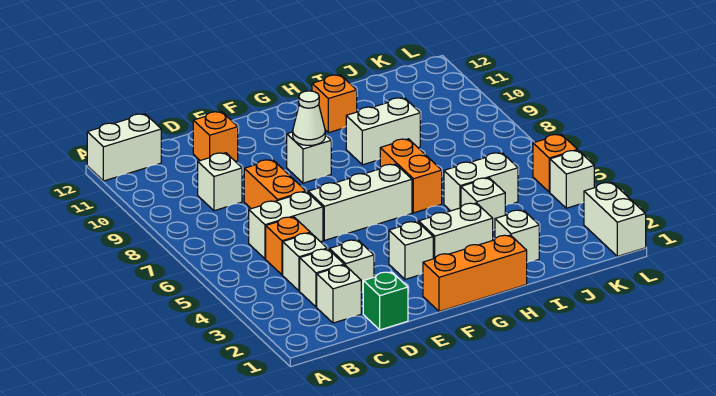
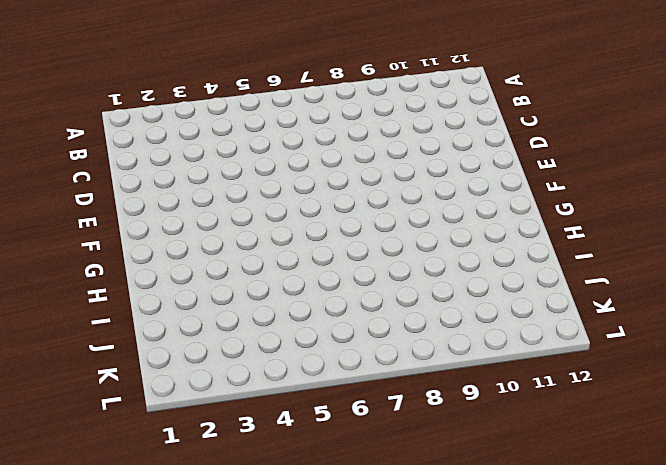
none -> white brick A12:B12 level 1
none -> white brick C2 level 1
none -> white brick C3 level 1

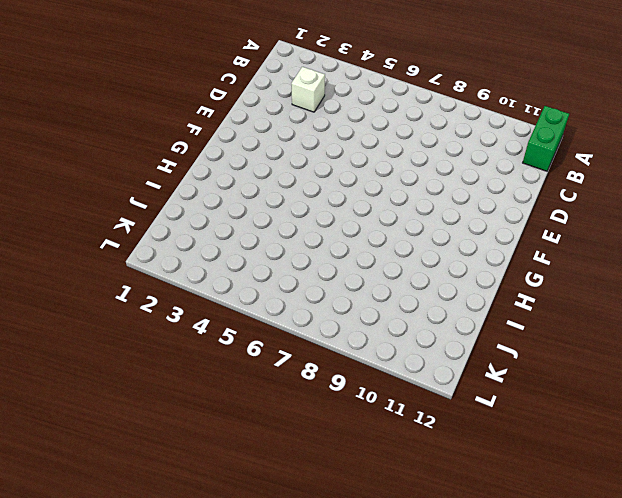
green brick A12:B12 level 1 -> white brick A12:B12 level 1
none -> white brick C2 level 1
none -> white brick C4 level 1
none -> orange brick C5 level 1

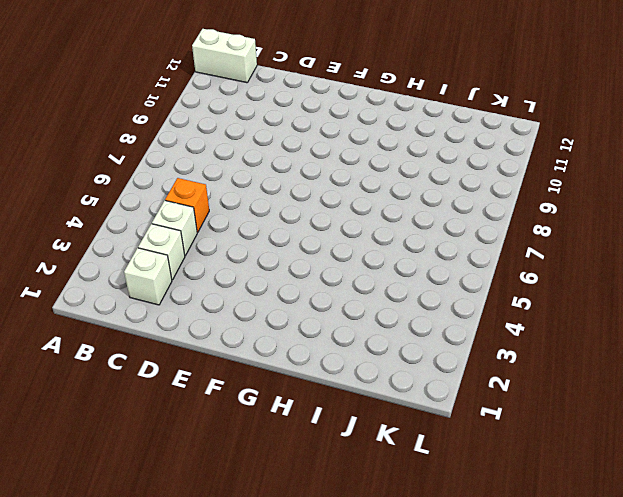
none -> white brick C6:D6 level 1
none -> white brick C9 level 1
none -> green brick D1 level 1

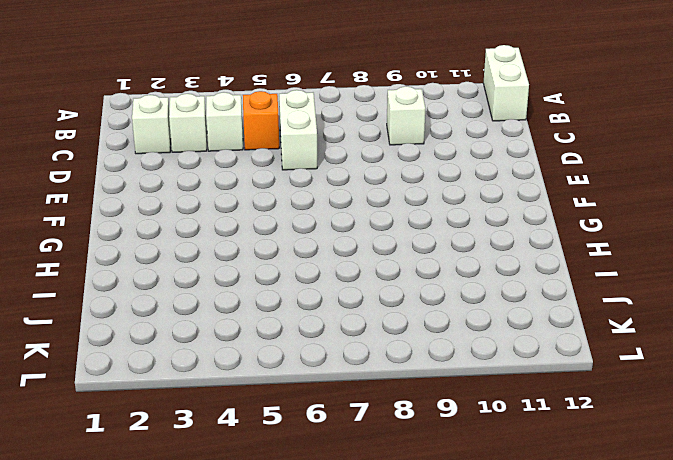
none -> green brick D1 level 1
none -> white brick D3 level 1
none -> orange brick D7:D8 level 1

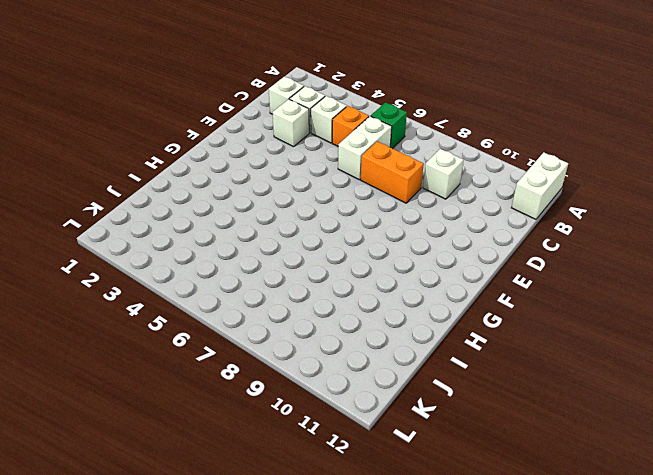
green brick B6 level 1 -> green brick D1 level 1
none -> orange brick D11 level 1
none -> white brick E6:G6 level 1
none -> orange brick F1:H1 level 1

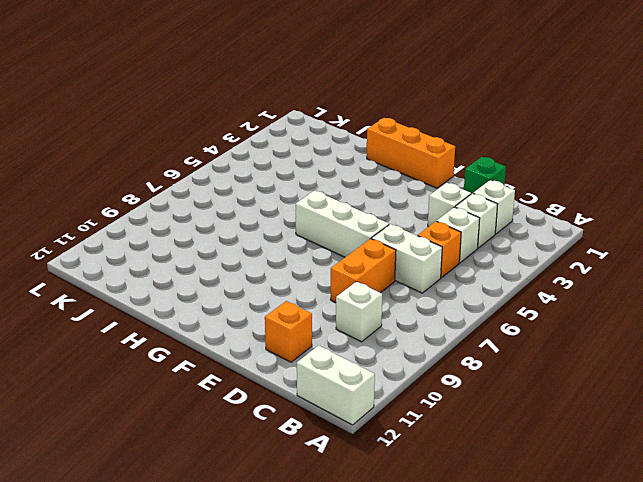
none -> white brick F3 level 1
none -> white brick F9 level 1
none -> white brick G3:H3 level 1

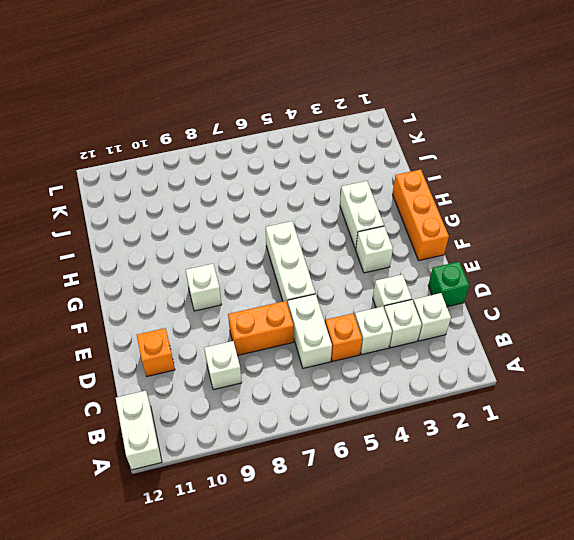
none -> orange brick H6:H7 level 1
none -> white brick H9:I9 level 1
none -> orange brick H11 level 1

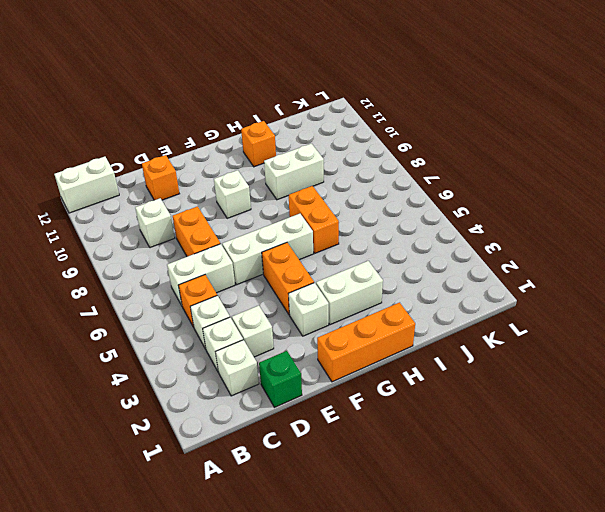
orange brick F4:F5 level 1 -> none
none -> white brick I2 level 1
none -> white brick I4 level 1
none -> white brick I5:J5 level 1

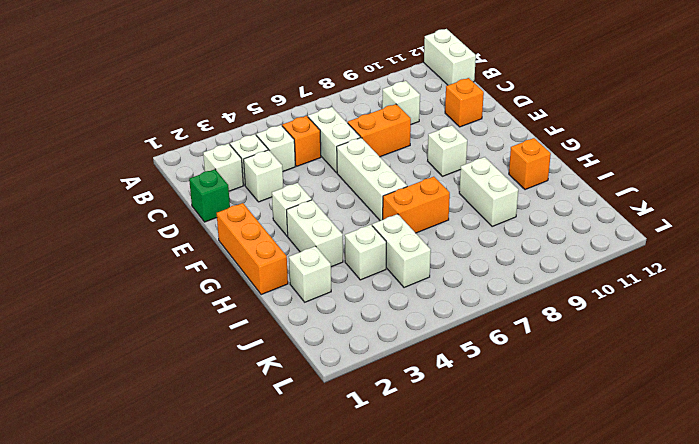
none -> white brick L1:L2 level 1
none -> white brick L4 level 1
none -> orange brick L5 level 1

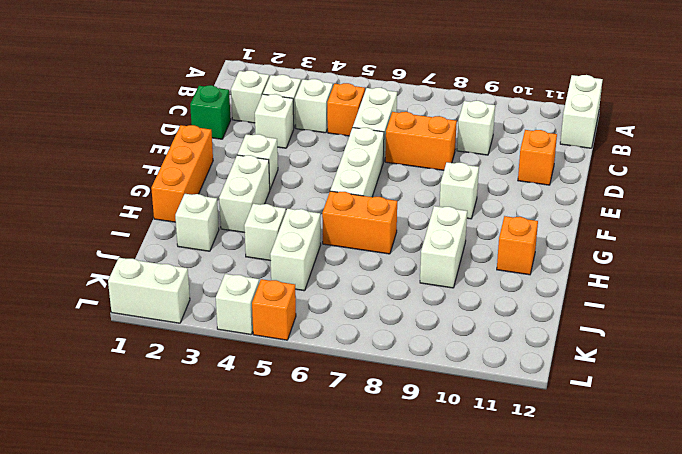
none -> white cone F9 level 2

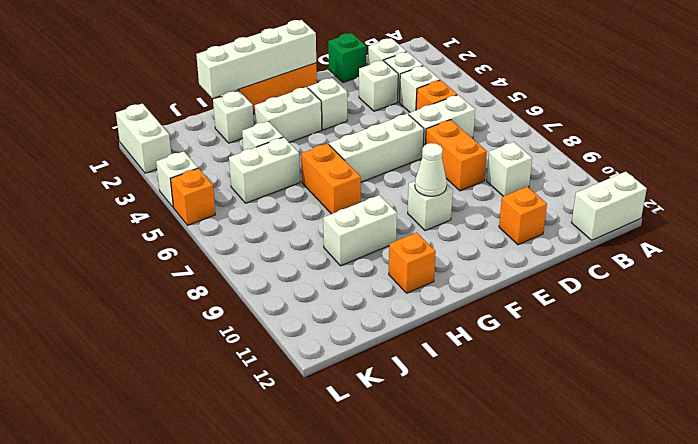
white brick F1:I1 level 2 -> none

